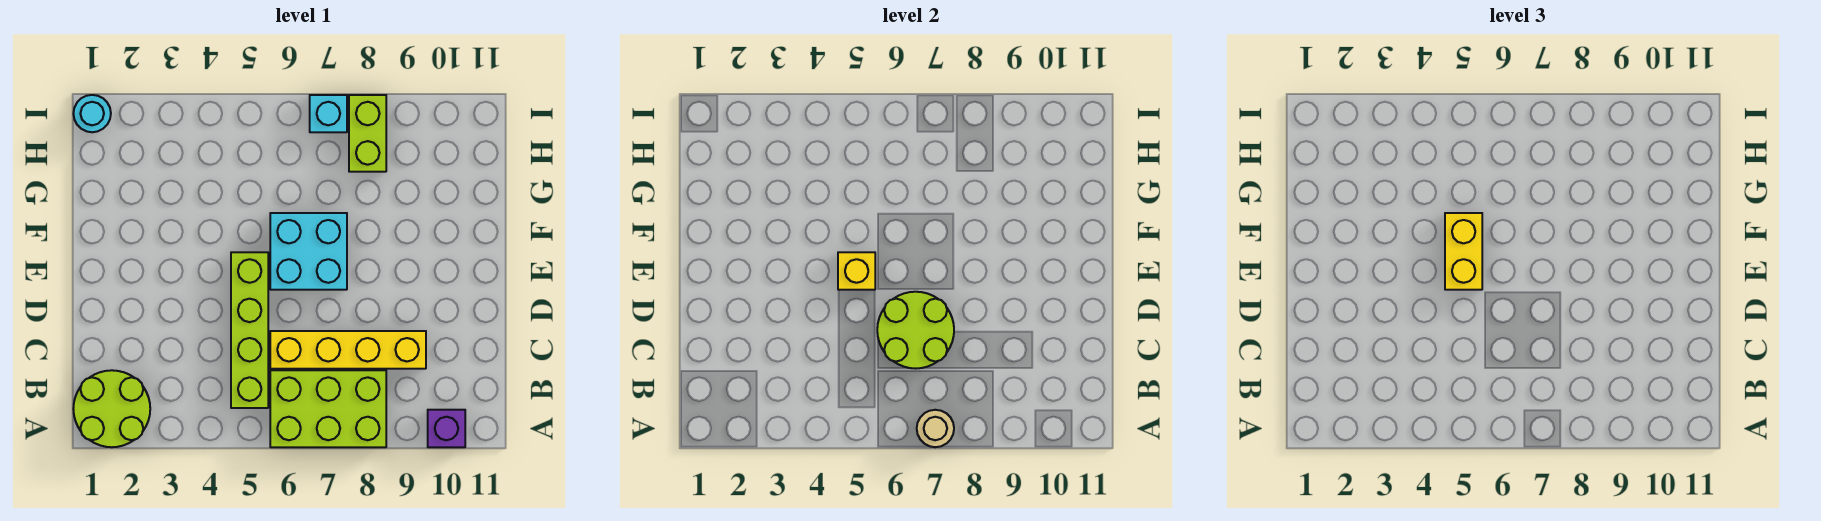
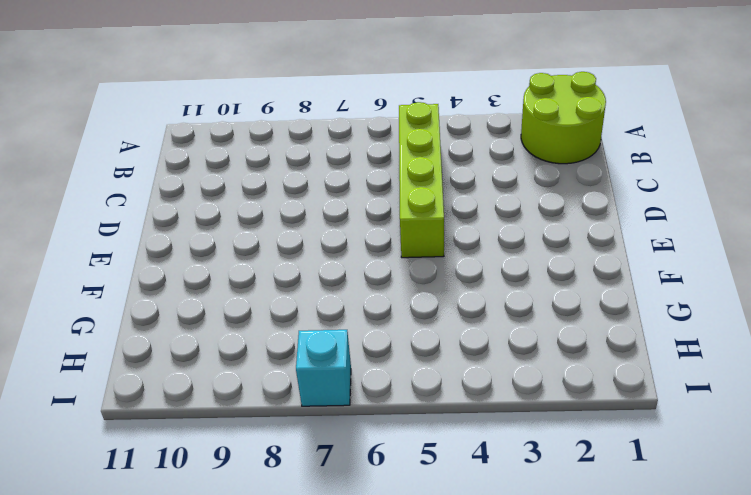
none -> lime brick A6:B8 level 1
none -> purple brick A10 level 1
none -> yellow brick C6:C9 level 1

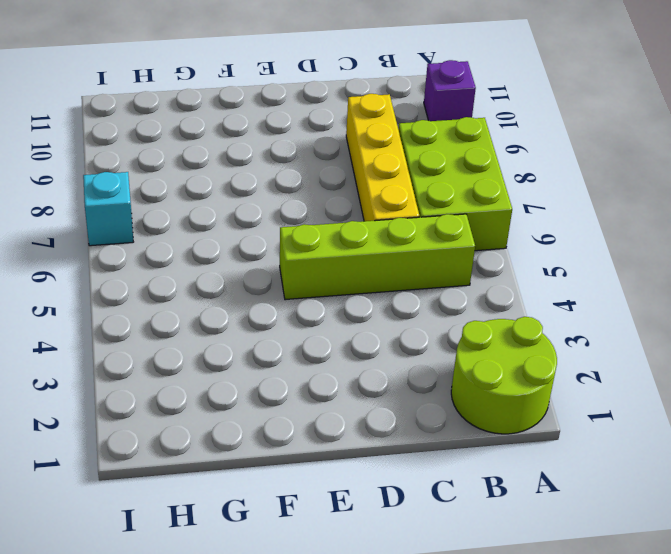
none -> cyan brick E6:F7 level 1
none -> lime brick H8:I8 level 1
none -> cyan round brick I1 level 1

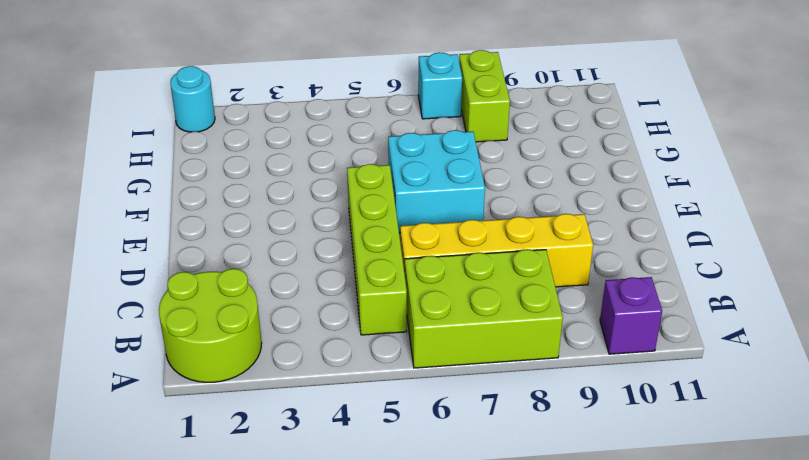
none -> tan round brick A7 level 2
none -> lime round brick C6:D7 level 2
none -> yellow brick E5 level 2

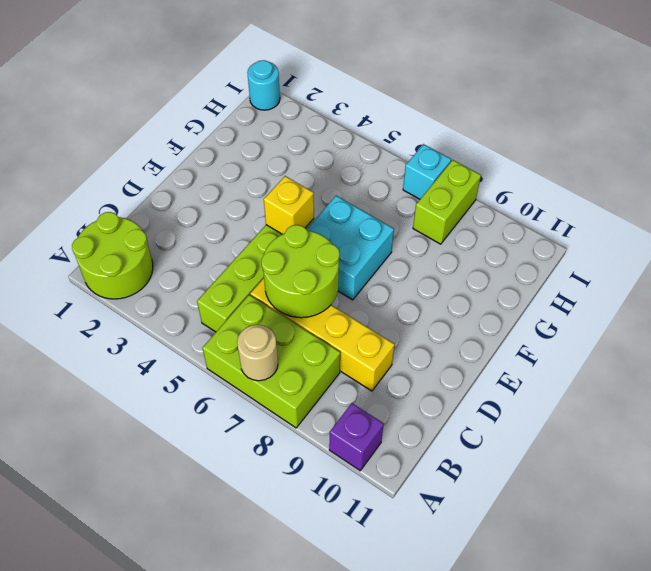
none -> yellow brick E5:F5 level 3

